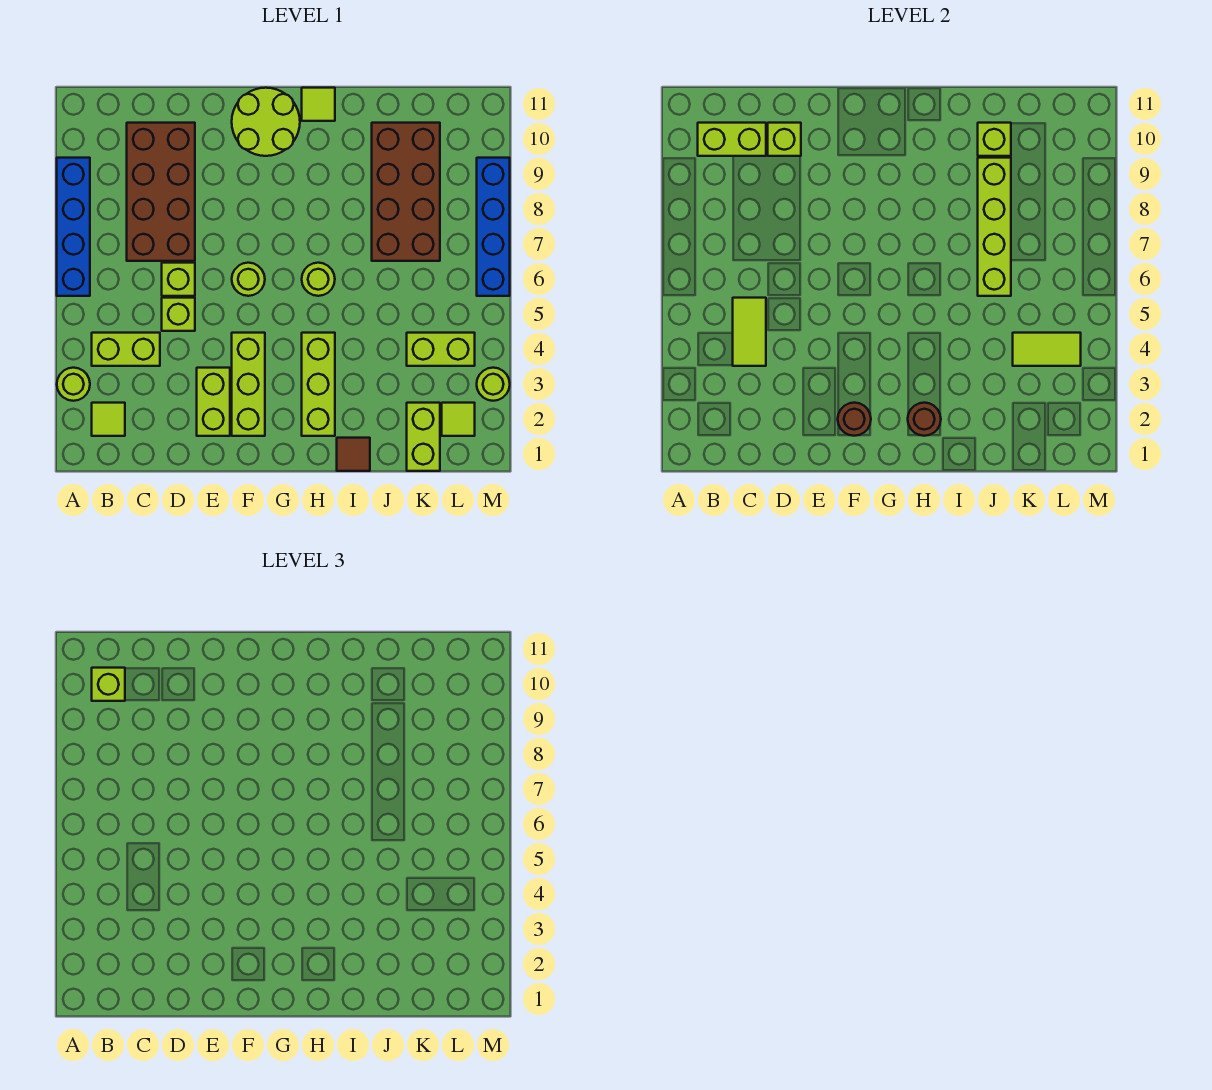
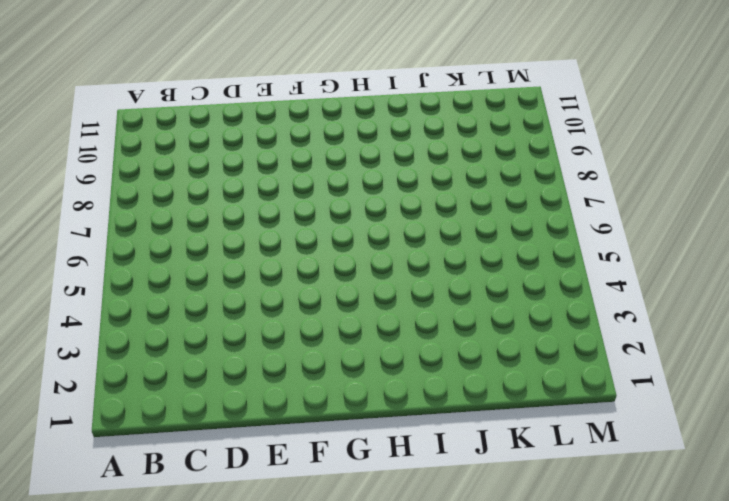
none -> lime round brick A3 level 1
none -> blue brick A6:A9 level 1
none -> lime tile B2 level 1
none -> lime brick B4:C4 level 1

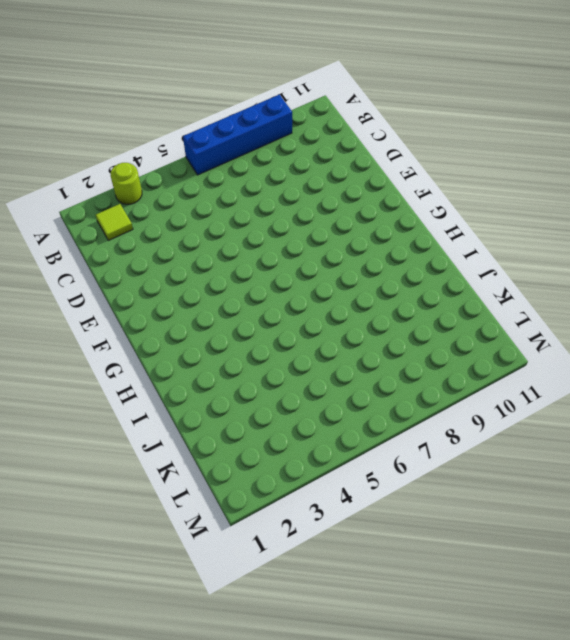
none -> lime brick B4:C4 level 1
none -> brown brick C7:D10 level 1
none -> lime brick D5 level 1
none -> lime brick D6 level 1

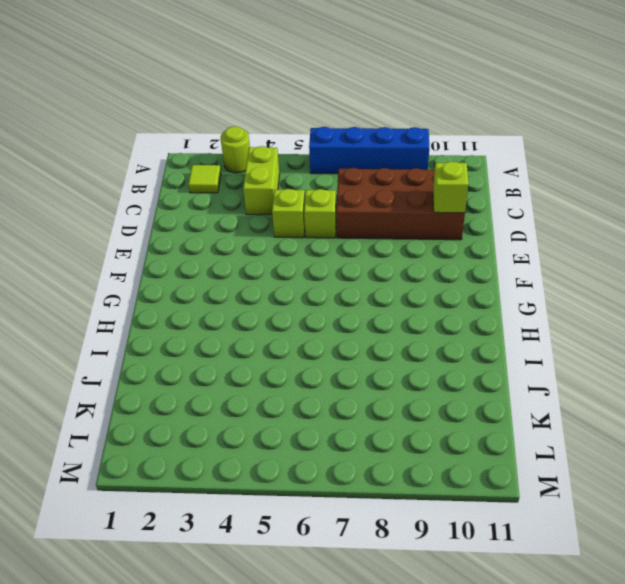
none -> lime brick E2:E3 level 1
none -> lime brick F2:F4 level 1
none -> lime round brick F6 level 1
none -> lime round brick F10:G11 level 1

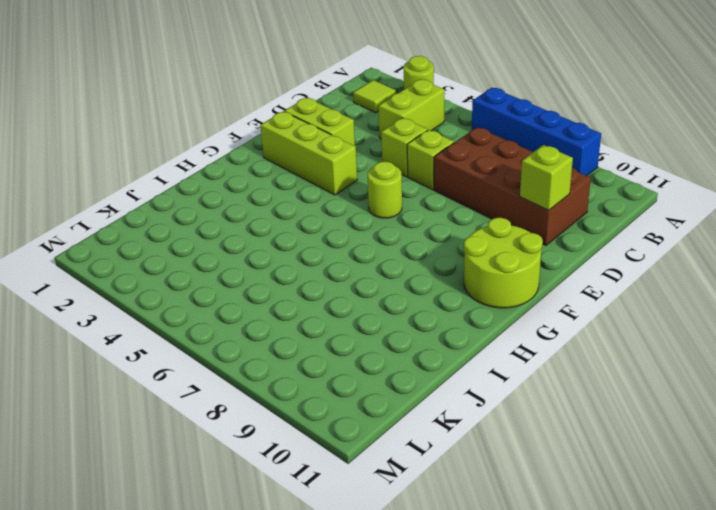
none -> lime brick H2:H4 level 1
none -> lime round brick H6 level 1
none -> lime tile H11 level 1
none -> brown tile I1 level 1

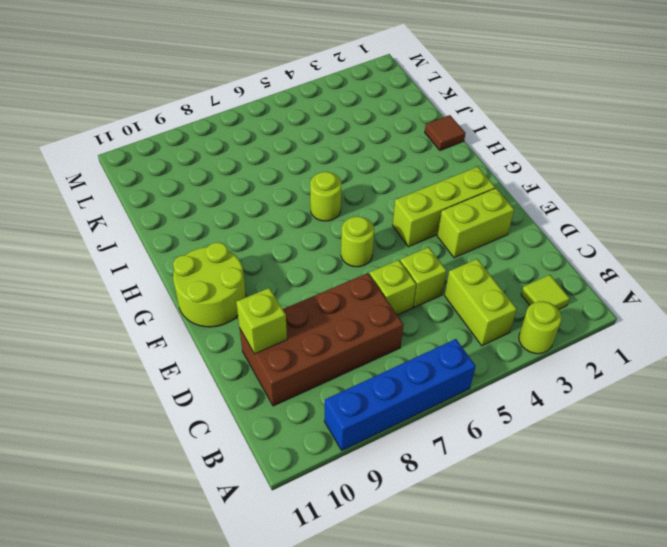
none -> lime brick H2:H4 level 1
none -> lime tile H11 level 1
none -> brown brick J7:K10 level 1
none -> lime brick K1:K2 level 1

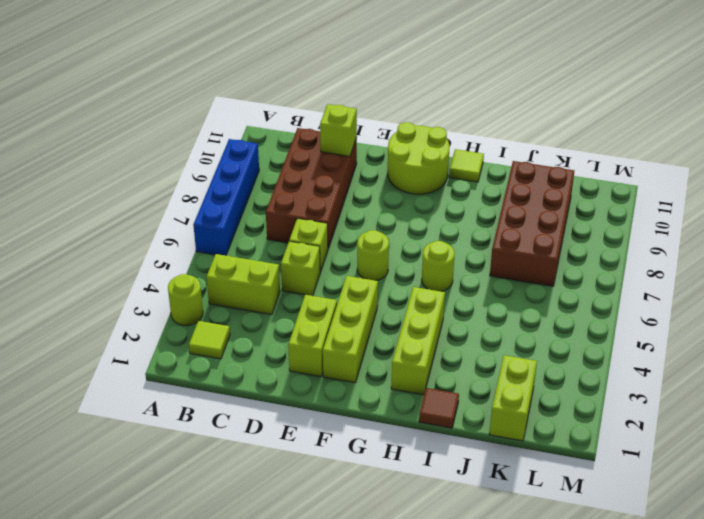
none -> lime brick K4:L4 level 1
none -> lime tile L2 level 1
none -> lime round brick M3 level 1
none -> blue brick M6:M9 level 1

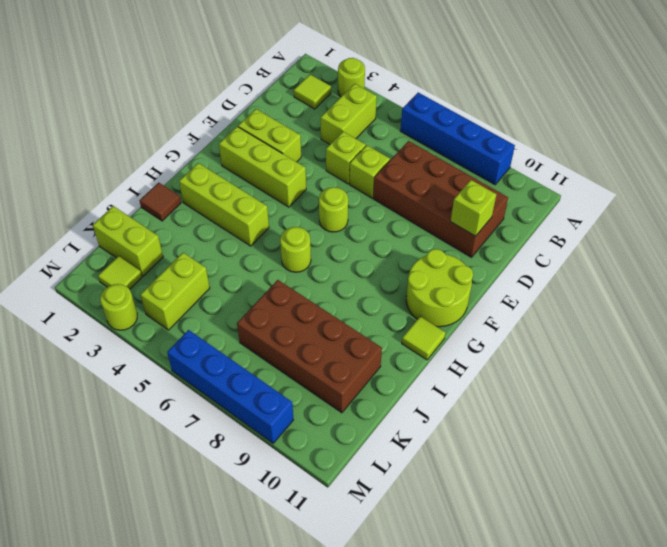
none -> lime brick B10:C10 level 2
none -> lime tile C4:C5 level 2
none -> brown round brick F2 level 2
none -> brown round brick H2 level 2

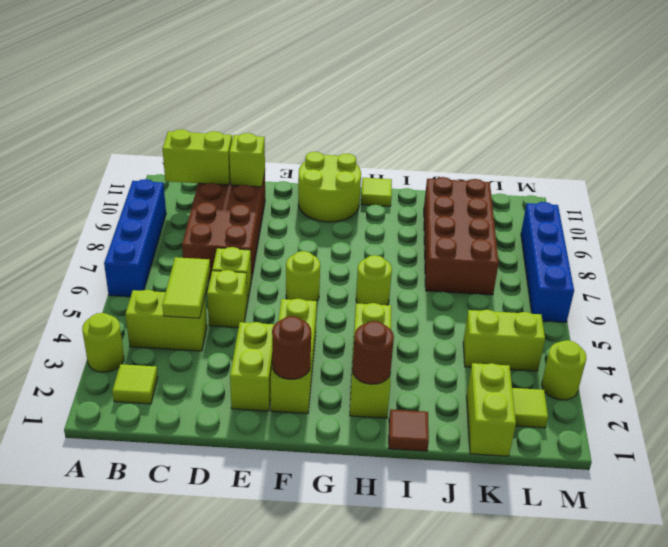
none -> lime brick J6:J9 level 2
none -> lime brick J10 level 2
none -> lime tile K4:L4 level 2
none -> lime brick B10 level 3

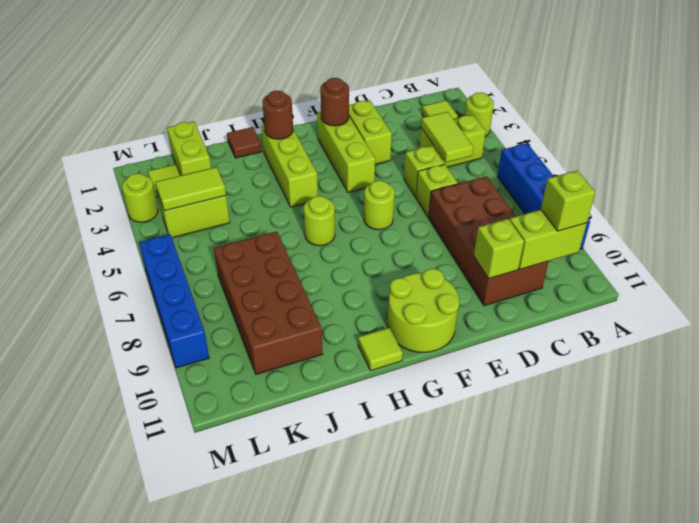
none -> lime brick J6:J9 level 2
none -> lime brick J10 level 2

